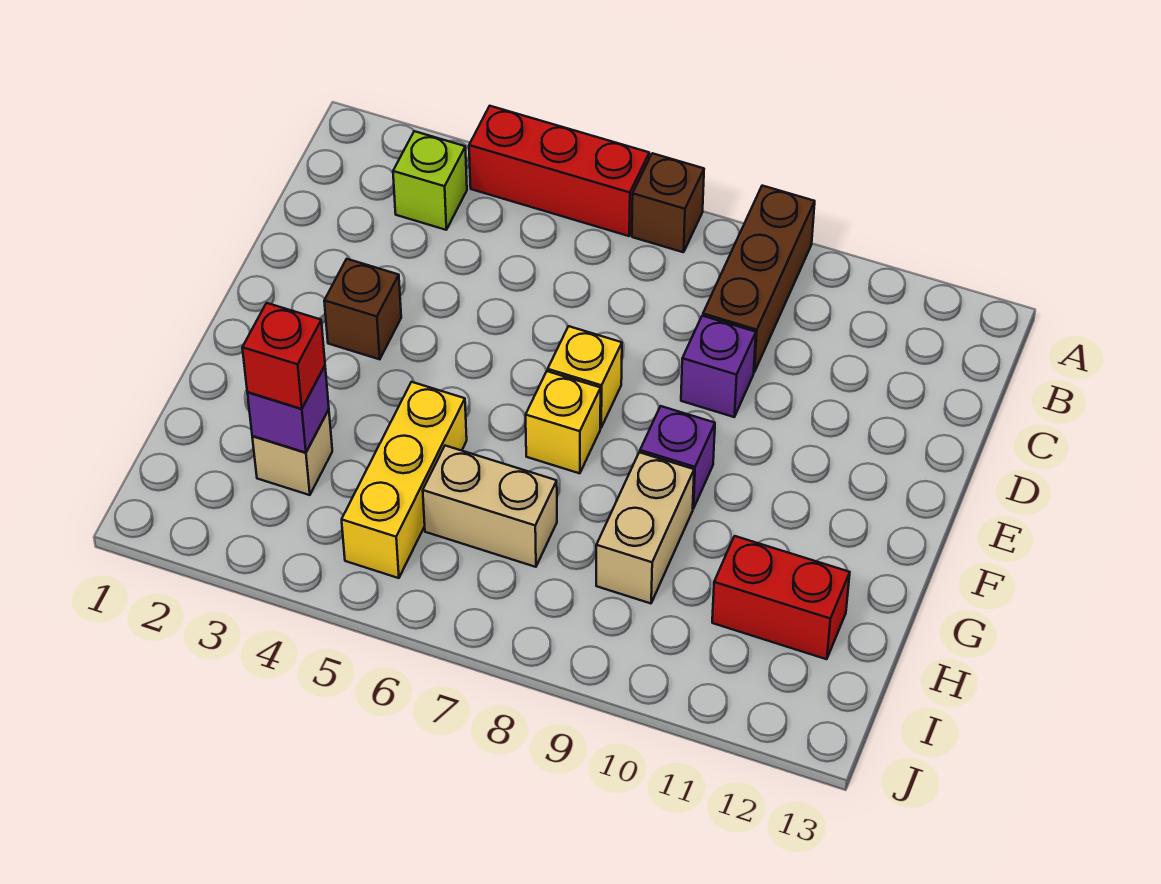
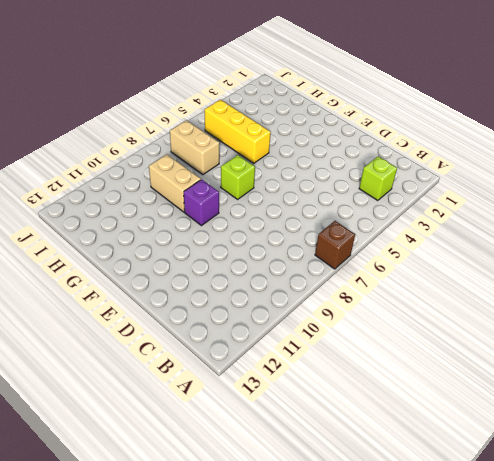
lime brick F7 level 1 -> yellow brick F7 level 1
tan brick H7:I7 level 1 -> tan brick H6:H7 level 1
none -> red brick A4:A6 level 1
none -> brown brick A9:C9 level 1
none -> purple brick D9 level 1

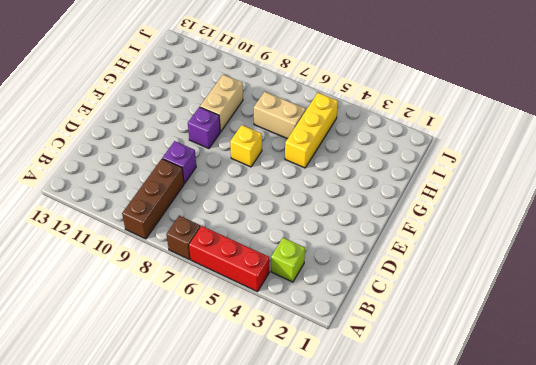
none -> brown brick E3 level 1
none -> yellow brick E7 level 1
none -> tan brick H3 level 1

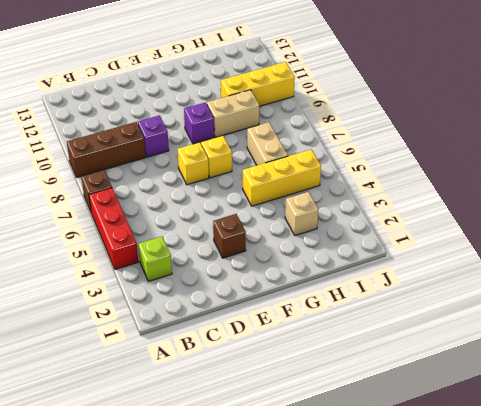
yellow brick H10:J10 level 1 -> none
none -> red brick H11:H12 level 1
none -> purple brick H3 level 2
none -> red brick H3 level 3

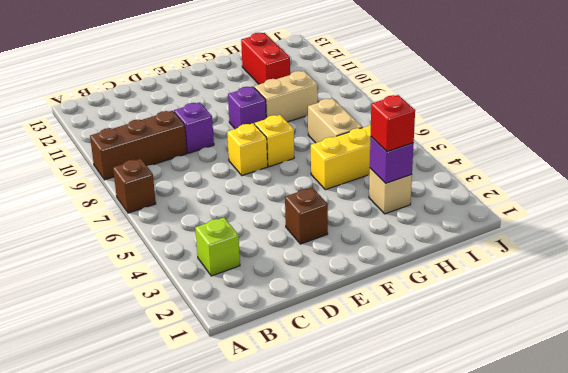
none -> red brick A4:A6 level 1

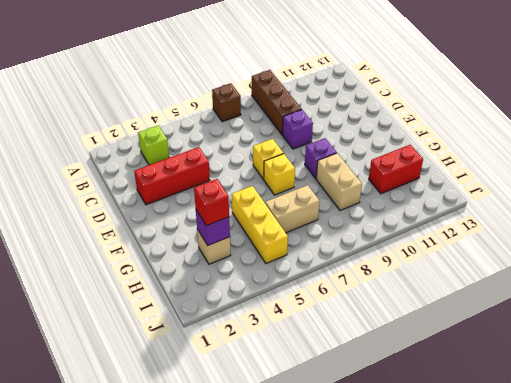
red brick D2:D4 level 1 -> red brick A4:A6 level 1
none -> brown brick E3 level 1

